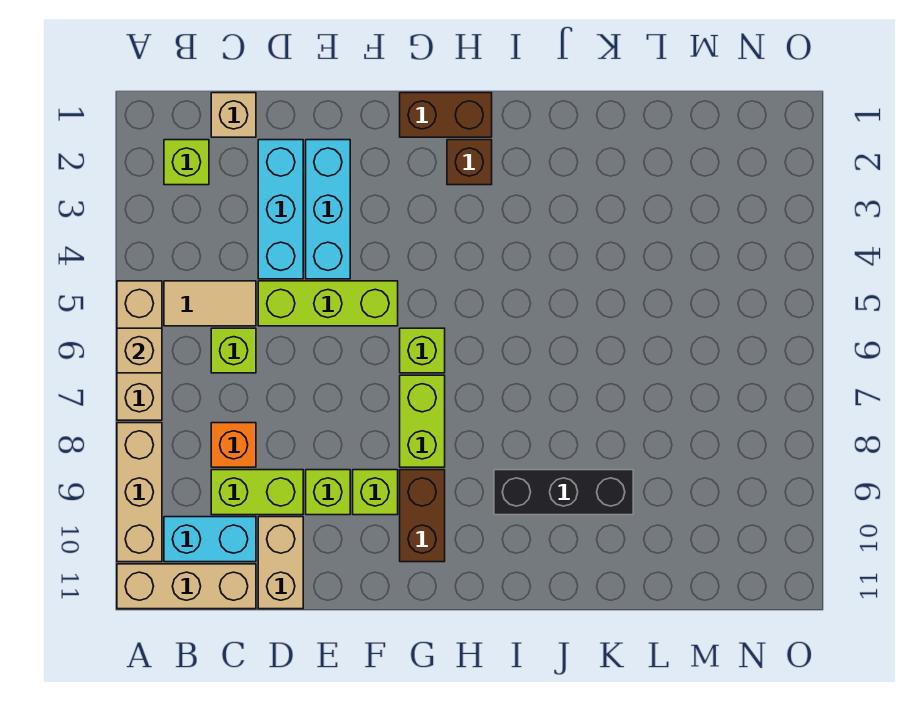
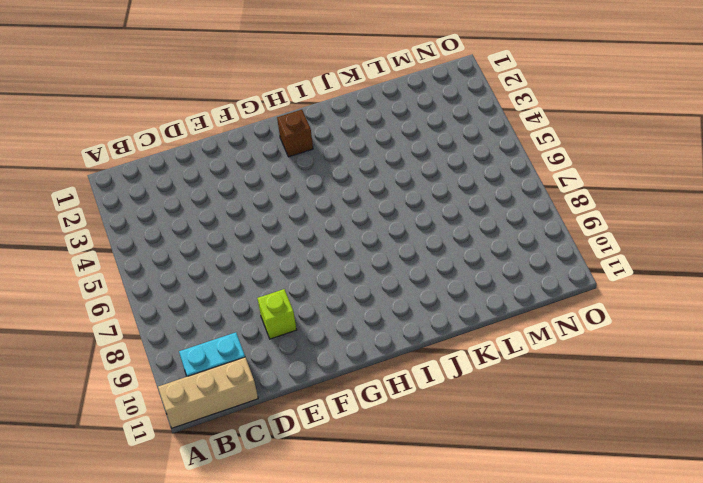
none -> tan brick A5:A7 level 1
none -> tan brick A8:A10 level 1
none -> lime brick B2 level 1

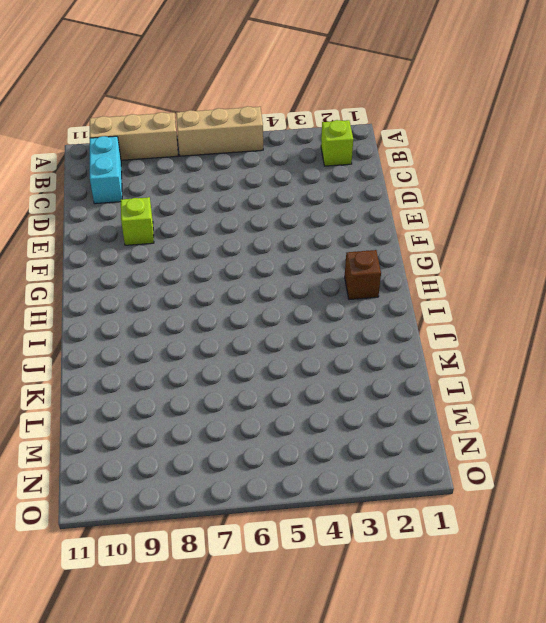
none -> tan brick A11:C11 level 1
none -> tan tile B5:C5 level 1
none -> tan brick C1 level 1

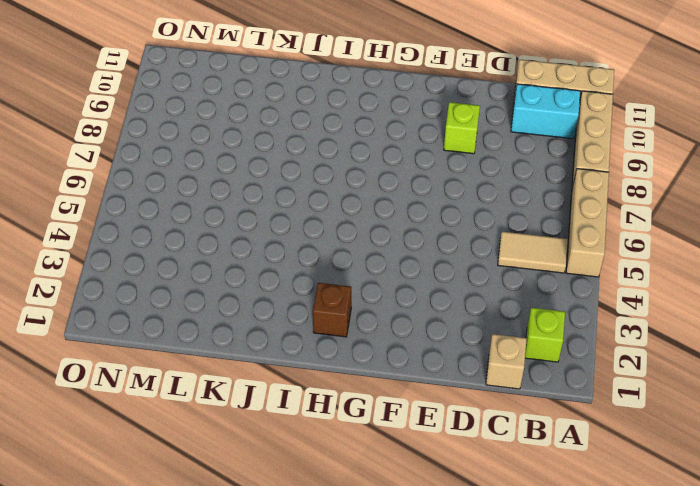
none -> lime brick C6 level 1
none -> orange brick C8 level 1
none -> lime brick C9:D9 level 1

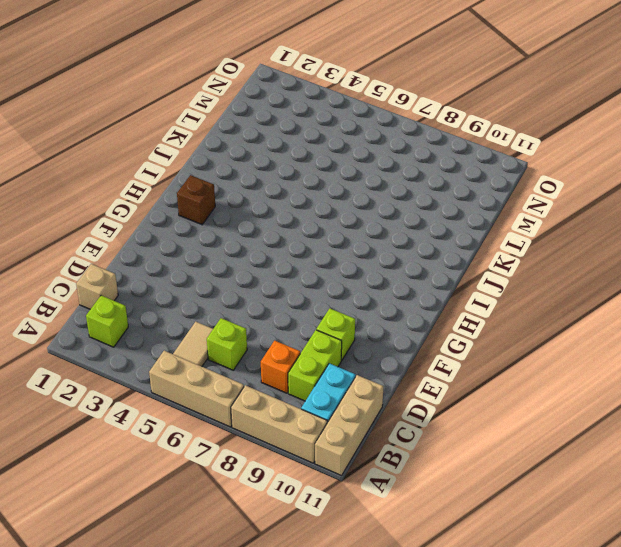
none -> cyan brick D2:D4 level 1
none -> lime brick D5:F5 level 1
none -> tan brick D10:D11 level 1

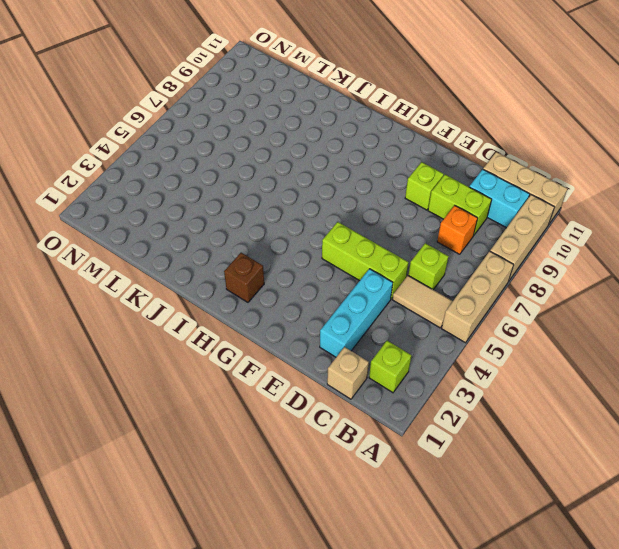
none -> tan brick D10:D11 level 1
none -> cyan brick E2:E4 level 1
none -> lime brick F9 level 1

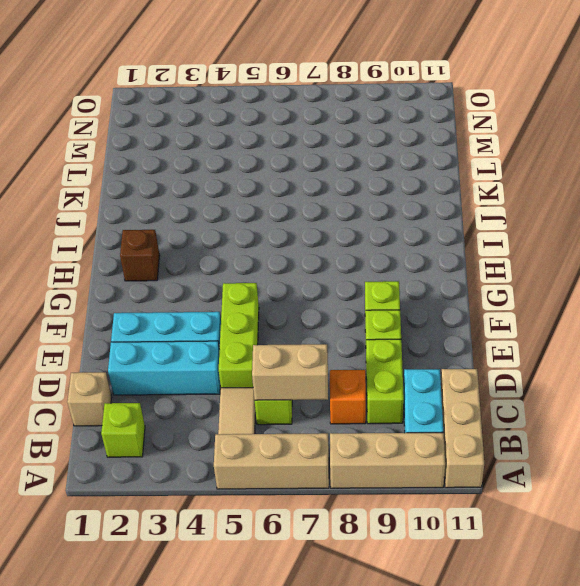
tan brick C6:C7 level 2 -> tan brick D10:D11 level 1
none -> brown brick G1:H1 level 1
none -> lime brick G6 level 1
none -> lime brick G7:G8 level 1

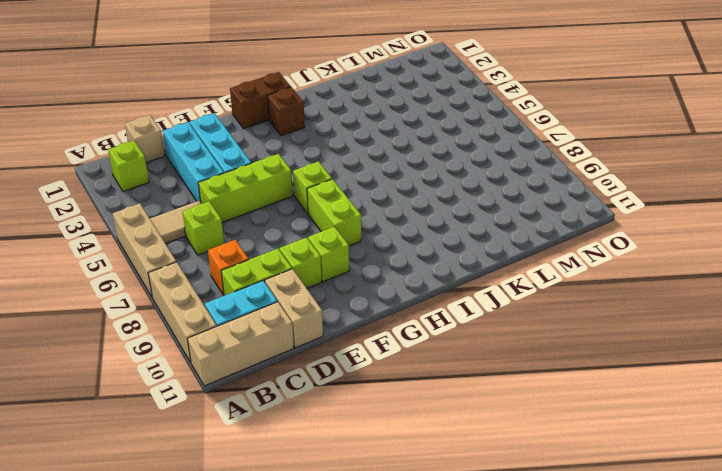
none -> brown brick G9:G10 level 1
none -> black brick I9:K9 level 1
none -> tan brick A6 level 2

